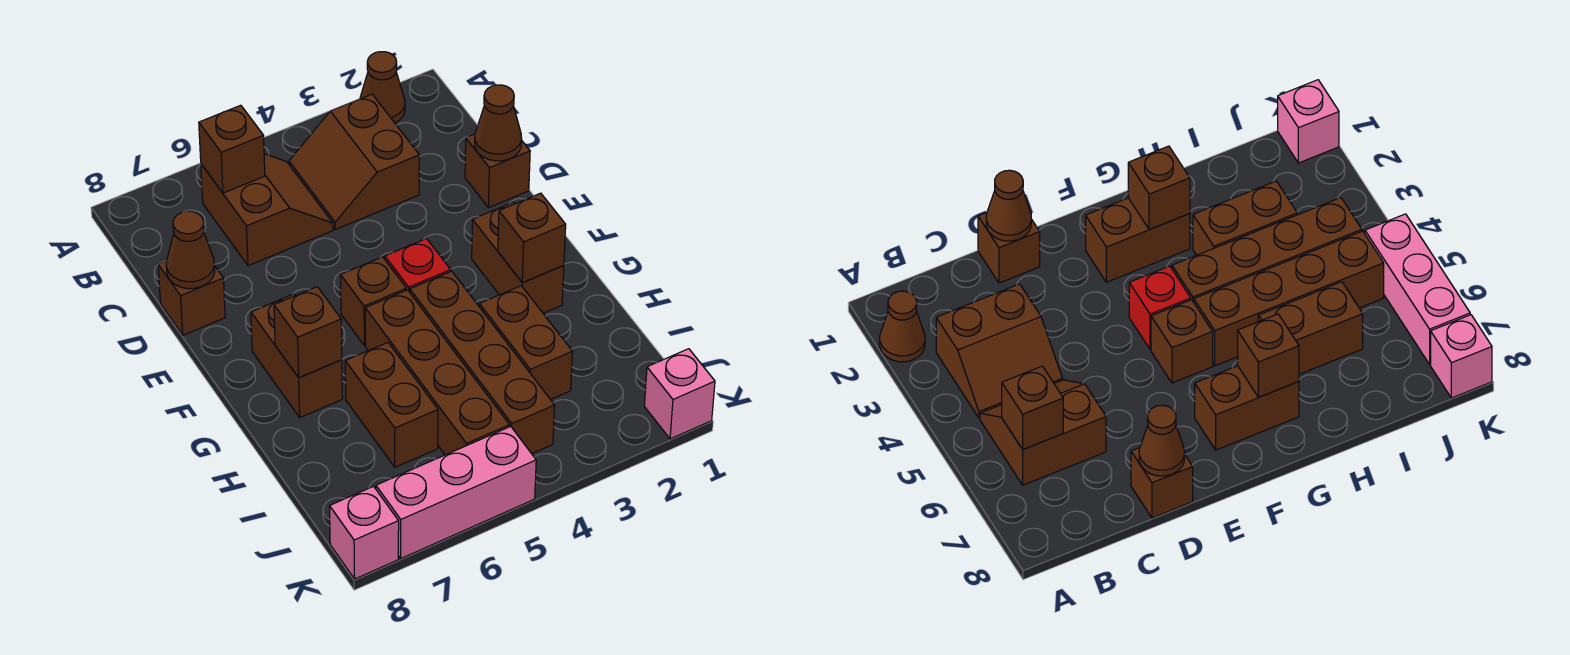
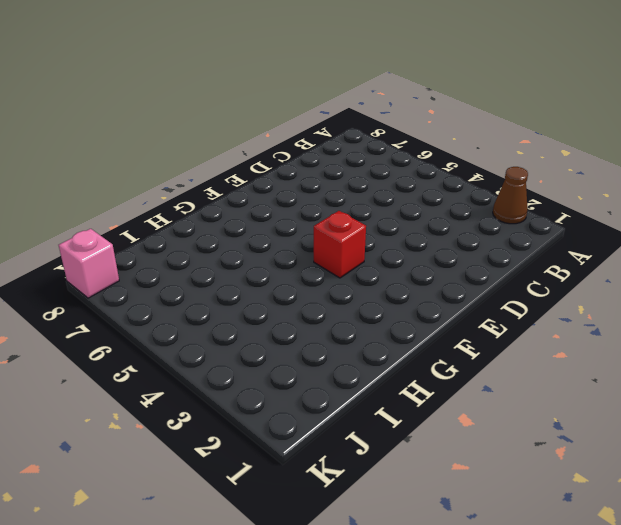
none -> brown slope B3:C4 level 1 top 3
none -> brown slope B5:C6 level 1 top 6
none -> brown brick D1 level 1

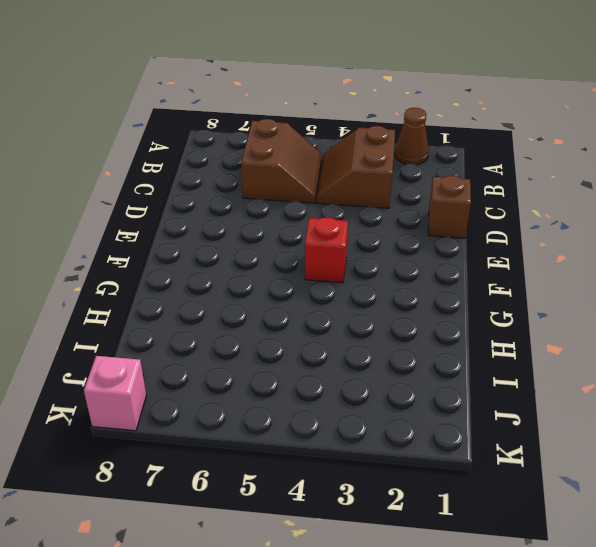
none -> brown brick D8 level 1
none -> brown brick F2:G2 level 1
none -> brown brick F5 level 1

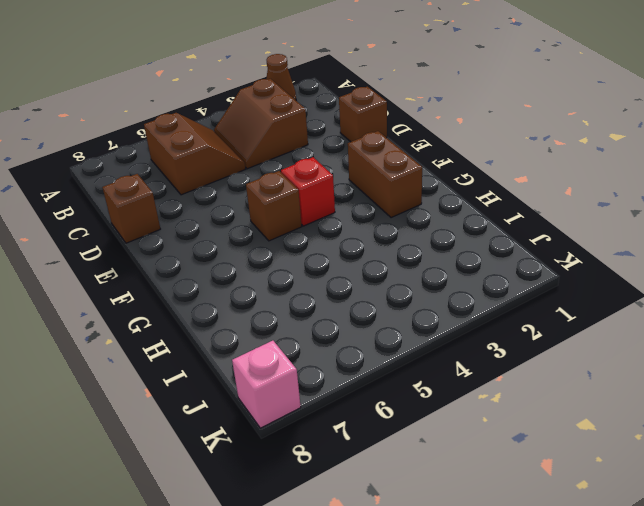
none -> brown brick F7:G7 level 1
none -> brown brick G4:J4 level 1
none -> brown brick G5:J5 level 1

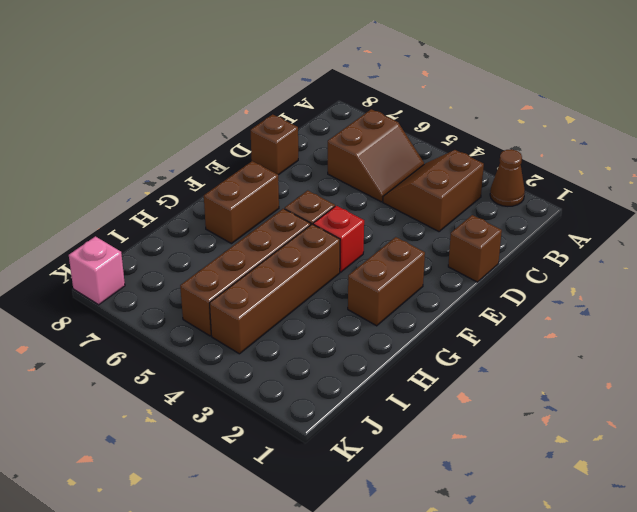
none -> brown brick H3:I3 level 1
none -> brown brick H6:I6 level 1
none -> pink brick K1 level 1

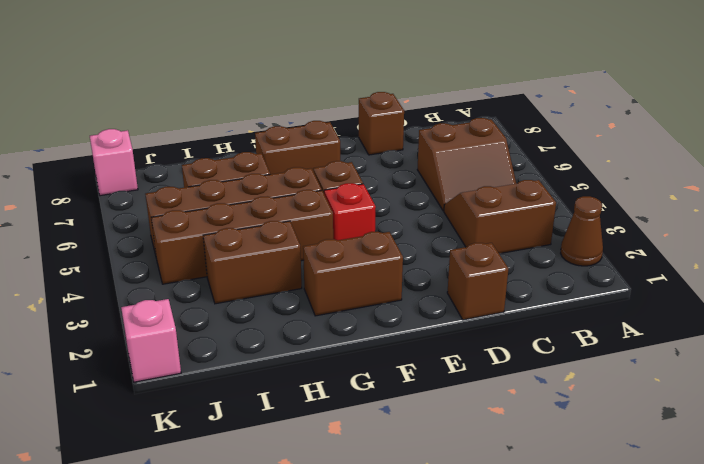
none -> pink brick K5:K7 level 1
none -> brown brick B6 level 2
none -> brown cone D1 level 2

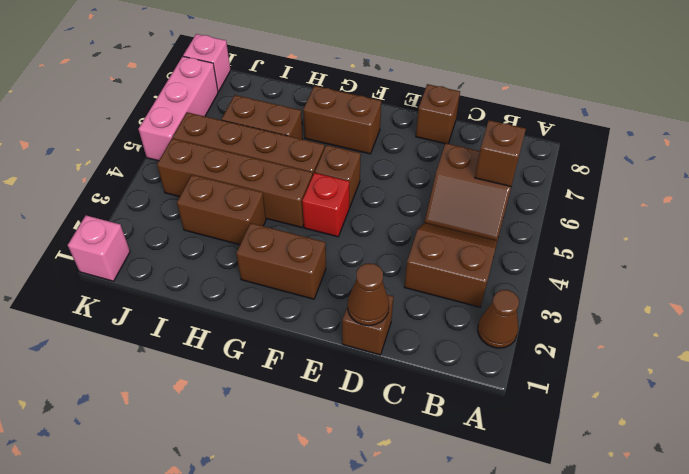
none -> brown cone D8 level 2
none -> brown brick G2 level 2
none -> brown brick G7 level 2

